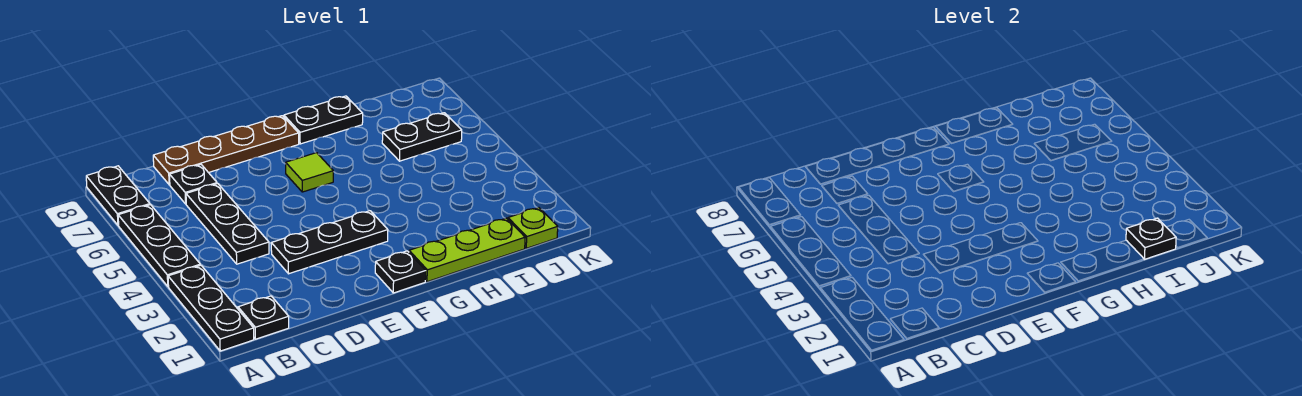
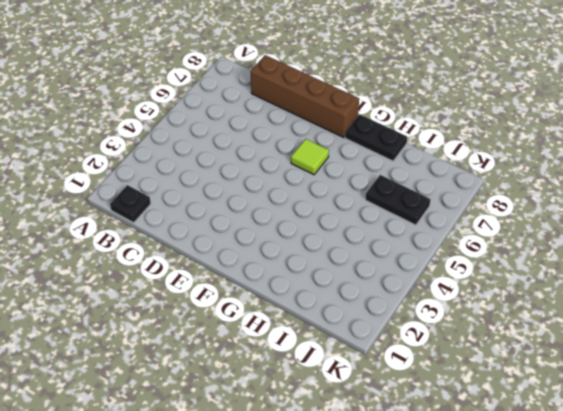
brown brick C8:F8 level 1 -> brown plate C8:F8 level 1
none -> black plate A1:A3 level 1
none -> black plate A4:A6 level 1
none -> black plate A7:A8 level 1

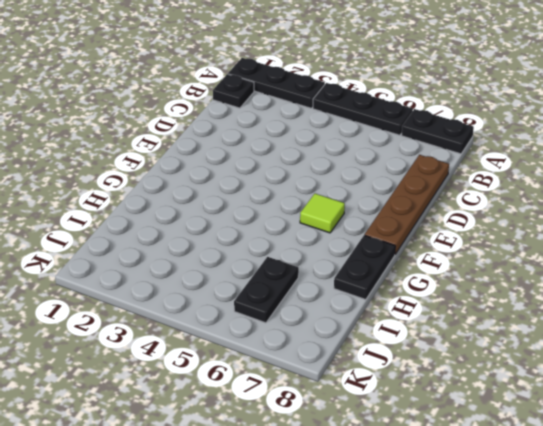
none -> black plate C4:C6 level 1
none -> black plate C7 level 1
none -> black plate D3:F3 level 1

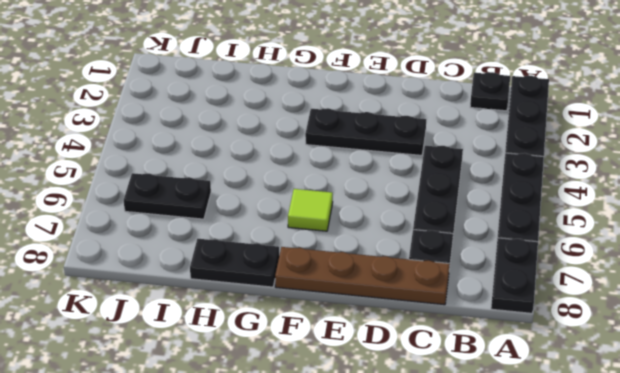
none -> black plate F1 level 1
none -> lime plate G1:I1 level 1
none -> lime plate J1 level 1

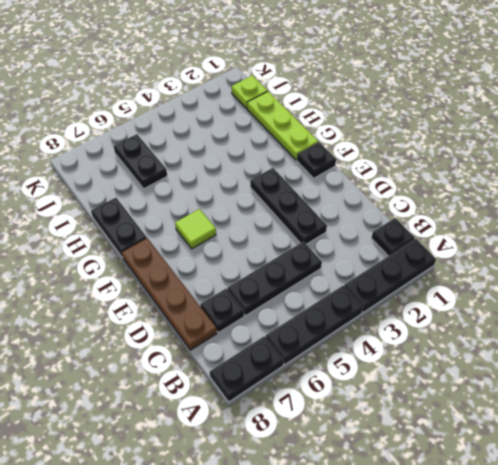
none -> black plate I1 level 2

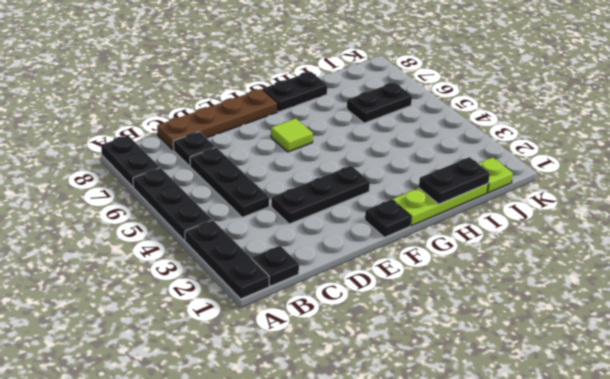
black plate H1:I1 level 2 -> black plate I1 level 2

